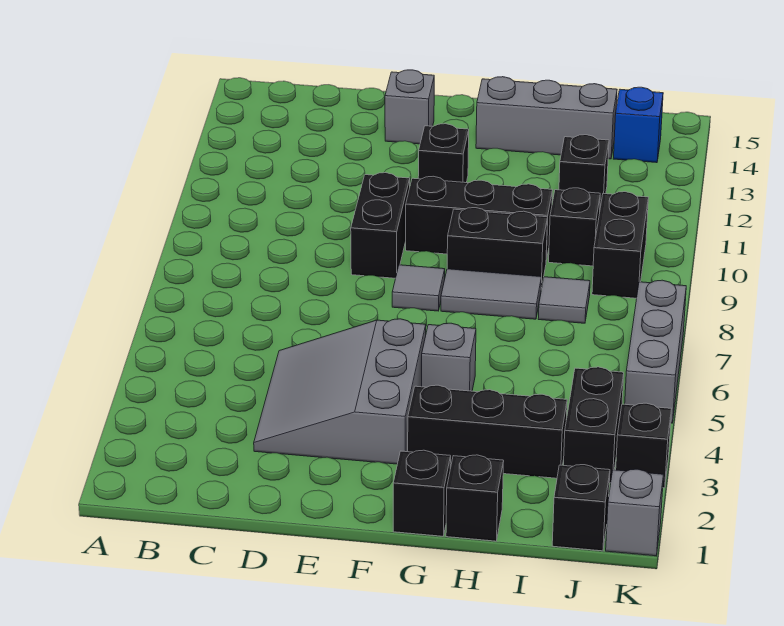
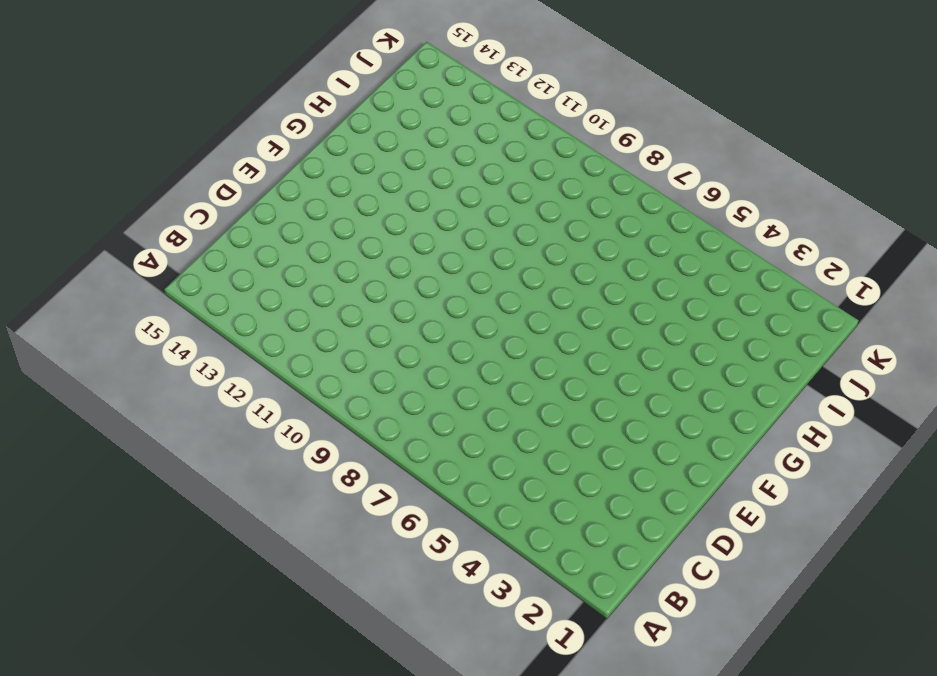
none -> grey slope D3:F5 level 1 top F
none -> black brick E9:E10 level 1
none -> grey brick E14 level 1

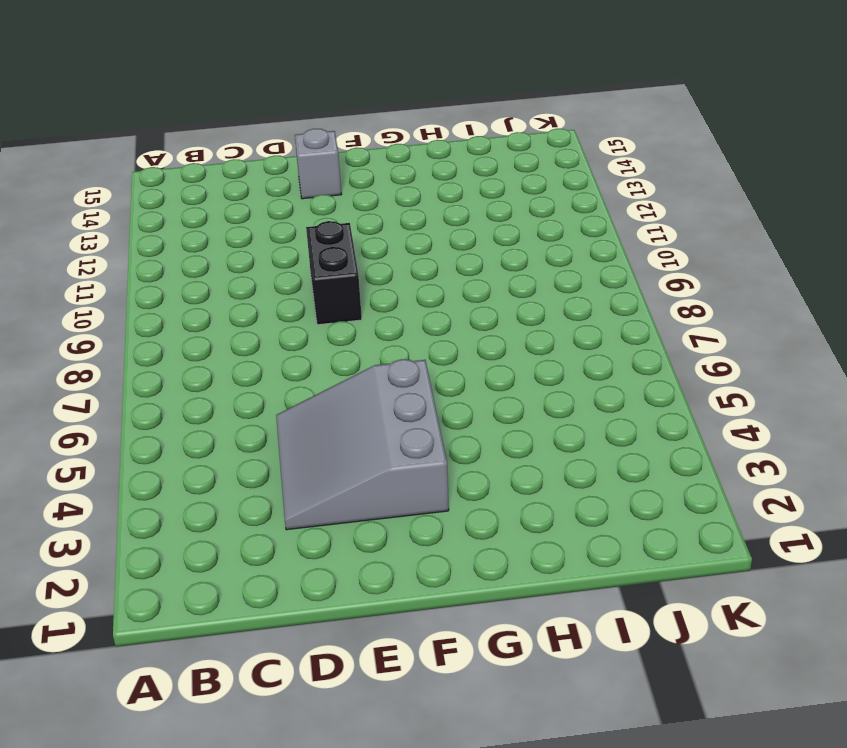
none -> grey tile F8 level 1
none -> black brick F10:H10 level 1
none -> black brick F12 level 1

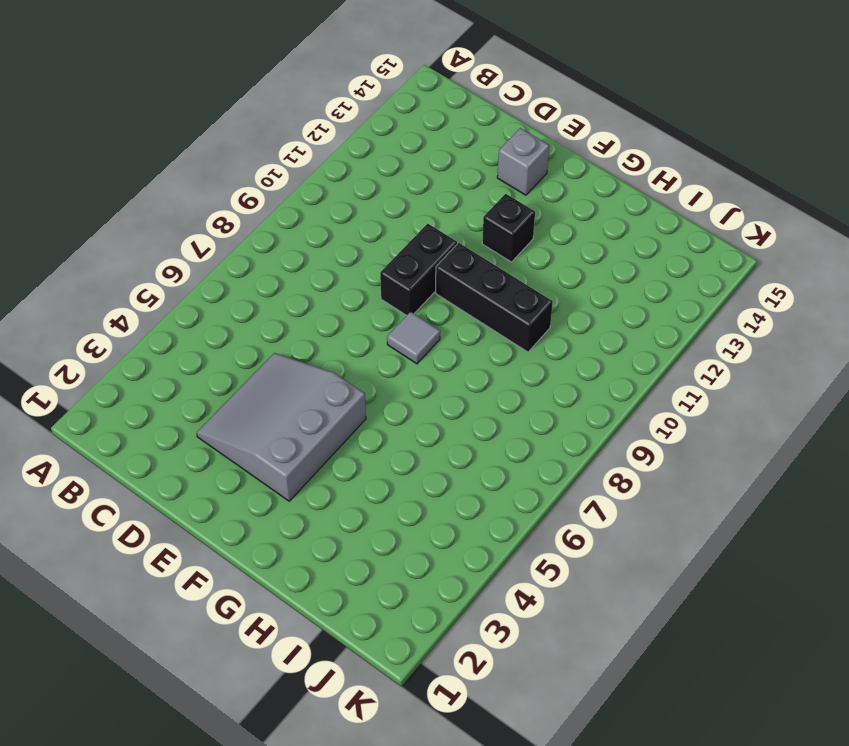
none -> black brick G1 level 1
none -> black brick G3:I3 level 1
none -> grey brick G5 level 1

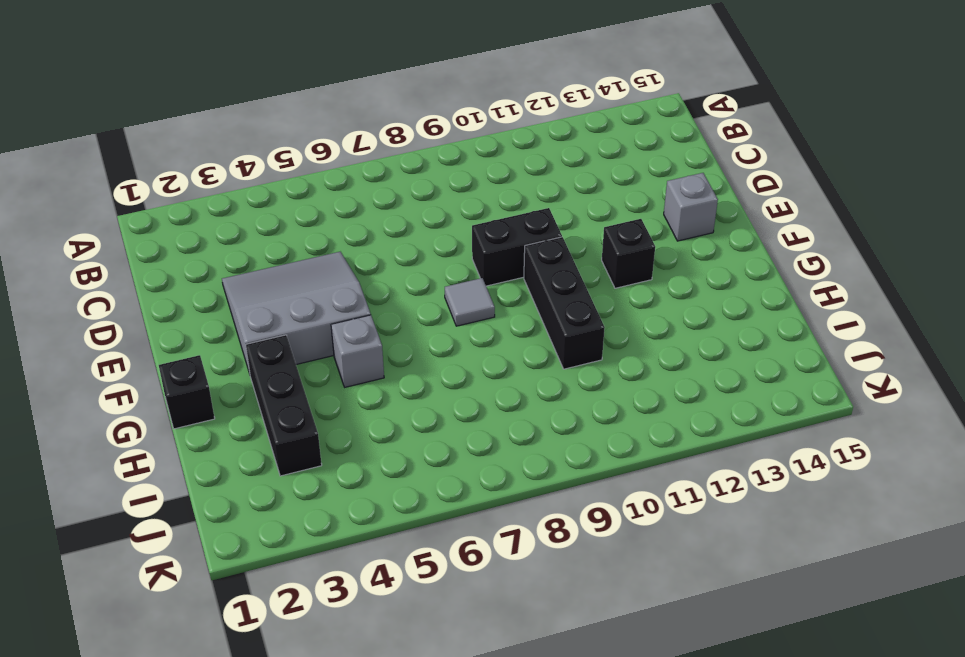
none -> grey tile G8:H8 level 1
none -> black brick G9:H9 level 1
none -> grey brick G14:I14 level 1

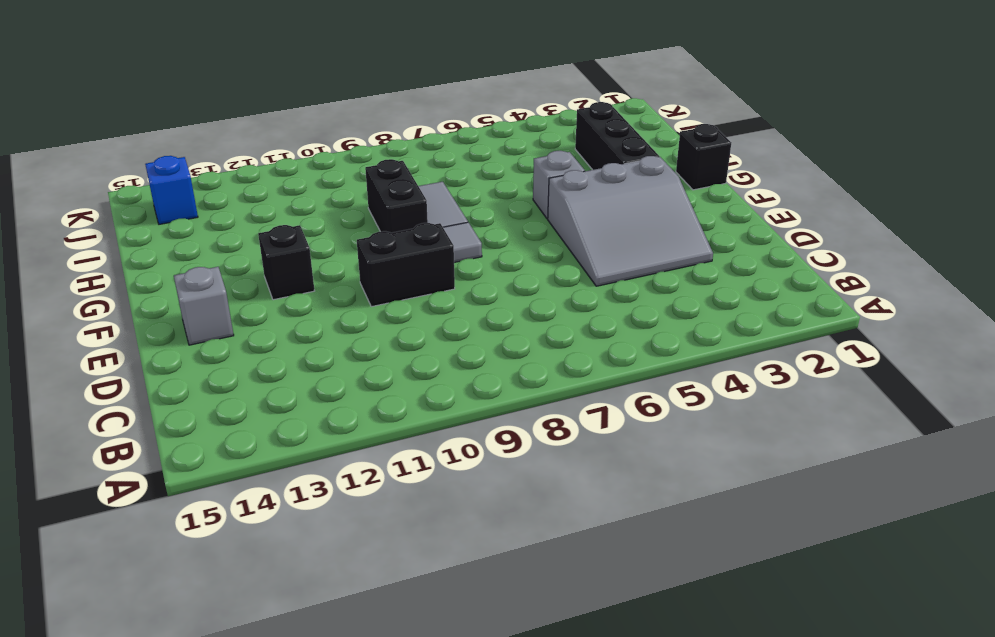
none -> black brick F10:H10 level 1
none -> grey brick G14:I14 level 1
none -> black brick H1 level 1

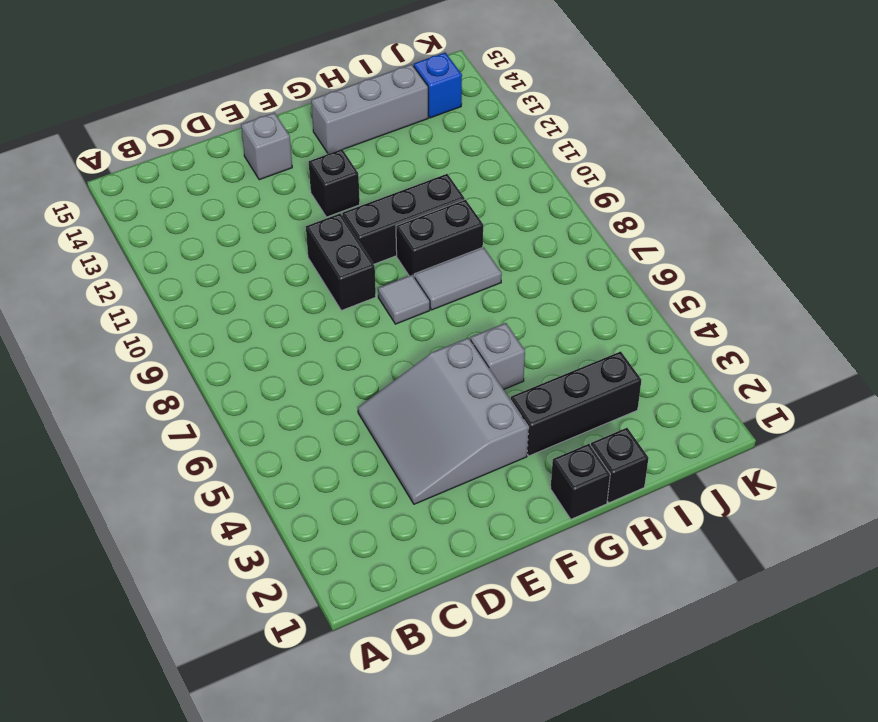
none -> grey tile I8 level 1
none -> black brick I10 level 1
none -> black brick I12 level 1

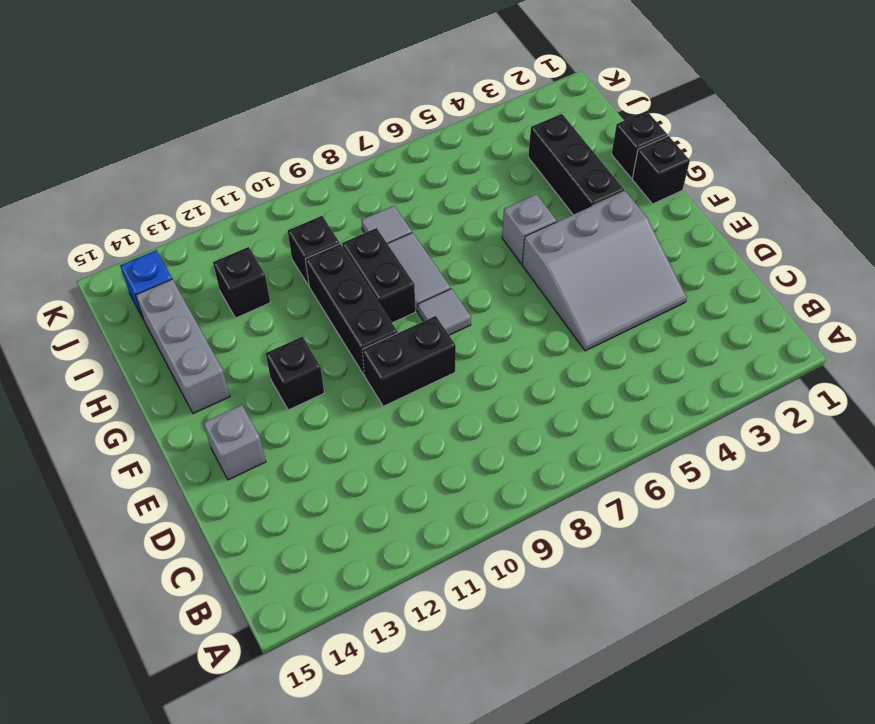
none -> black brick J1 level 1
none -> black brick J3:J4 level 1
none -> black brick J9:J10 level 1

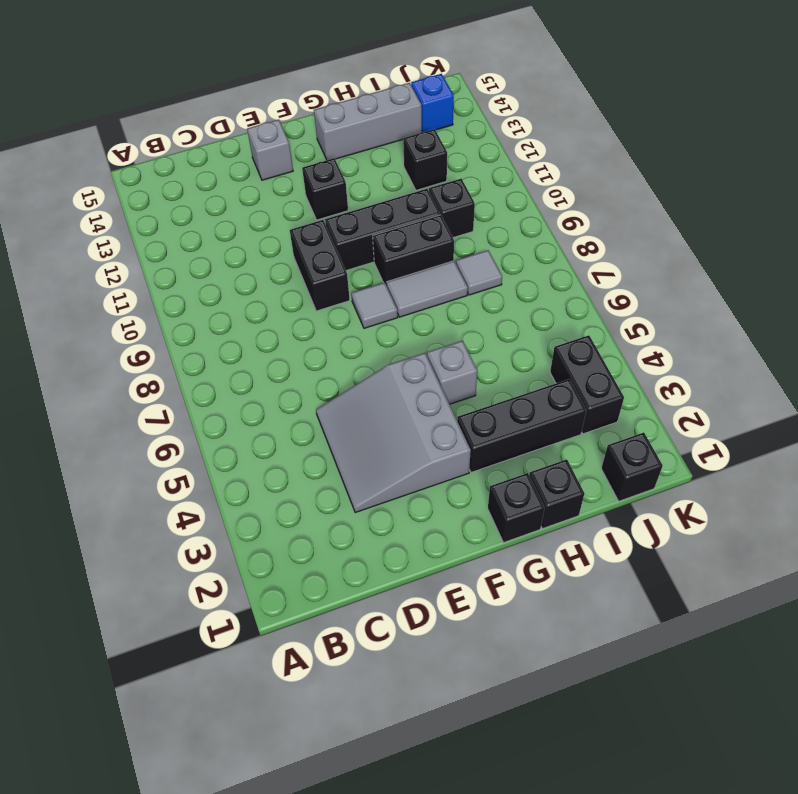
none -> black brick J9:J10 level 1
none -> grey brick K1 level 1
none -> black brick K3 level 1

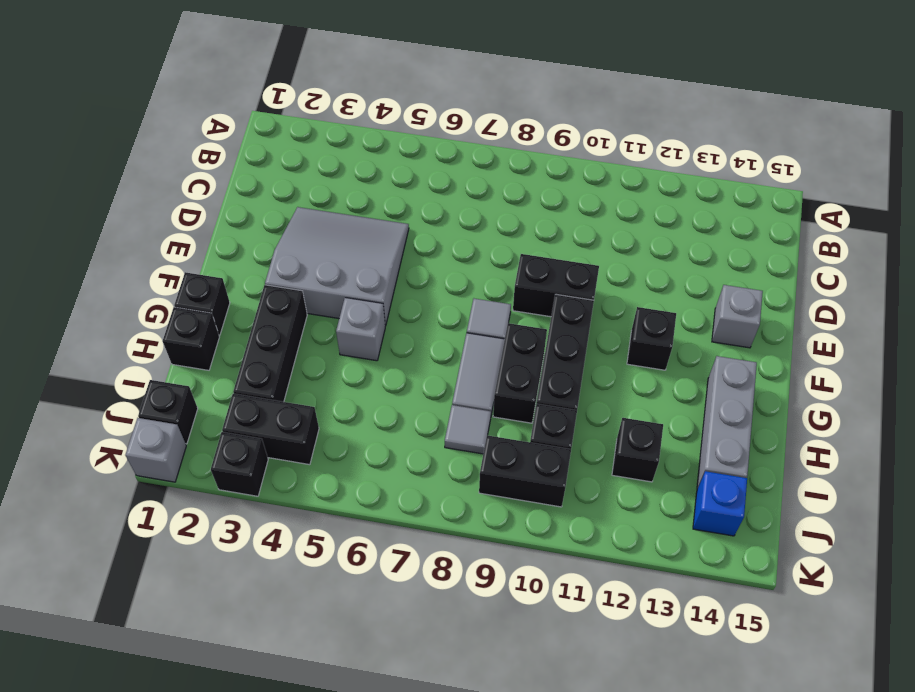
none -> grey brick K5:K7 level 1

